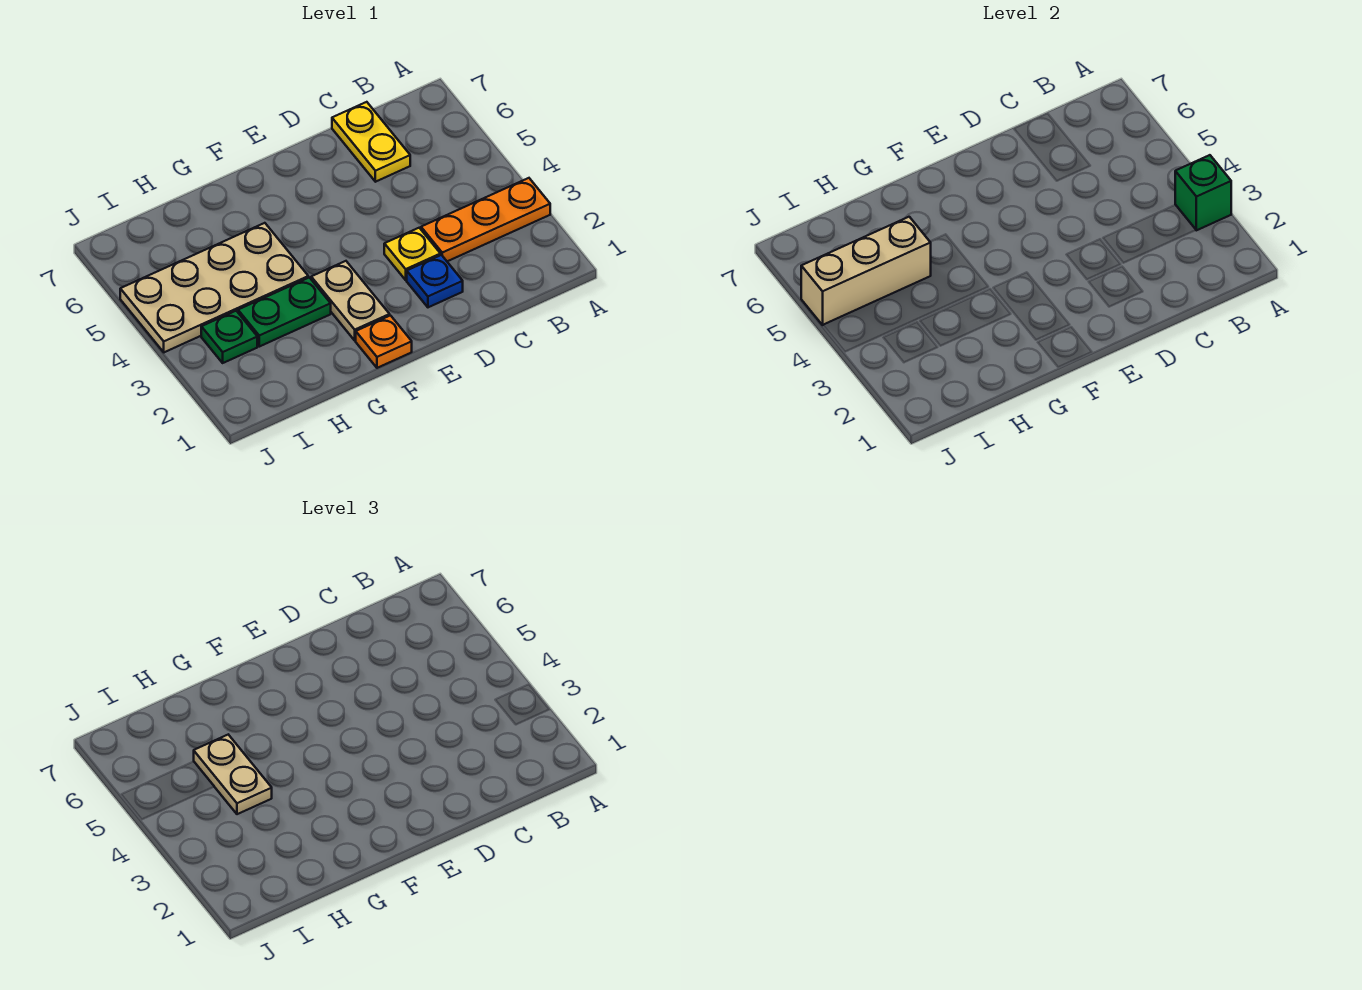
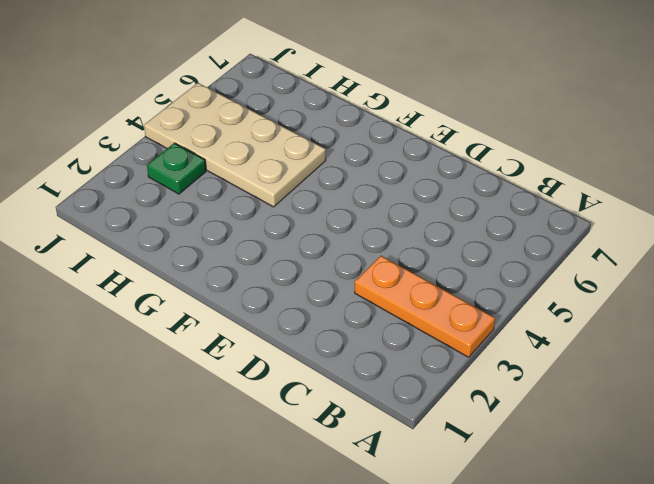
none -> yellow plate C6:C7 level 1
none -> blue plate D2 level 1
none -> yellow plate D3 level 1

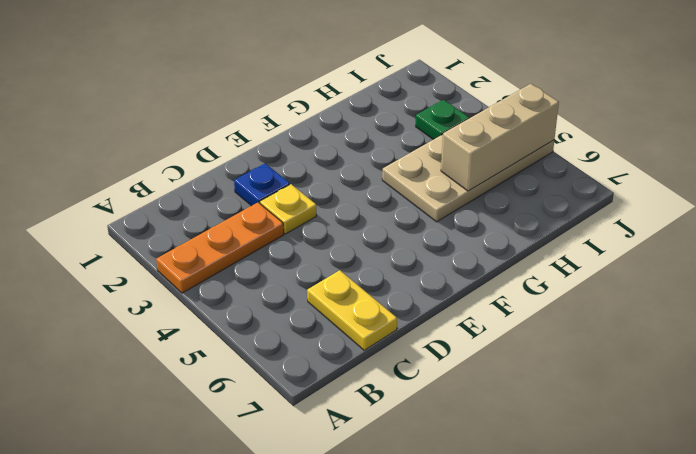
none -> orange plate F1 level 1
none -> tan plate F2:F3 level 1
none -> green plate G3:H3 level 1

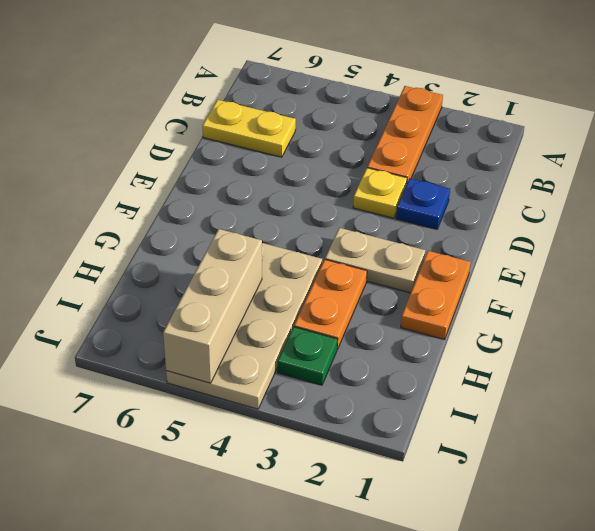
orange plate F1:G1 level 1 -> orange plate F1 level 1
orange plate G3:H3 level 1 -> green plate G3:H3 level 1
none -> green brick A3 level 2
none -> tan plate H4:H5 level 3

